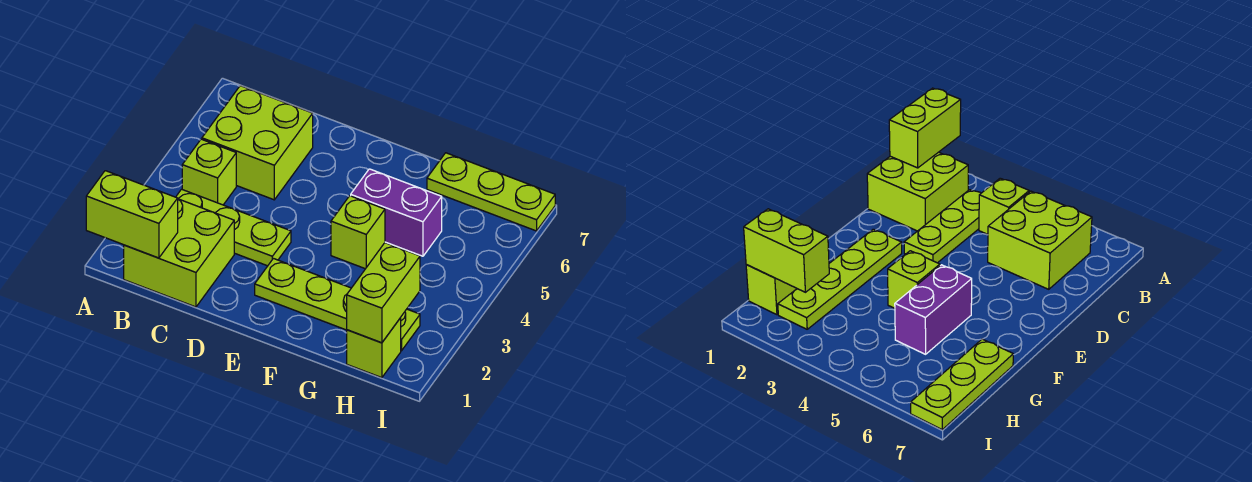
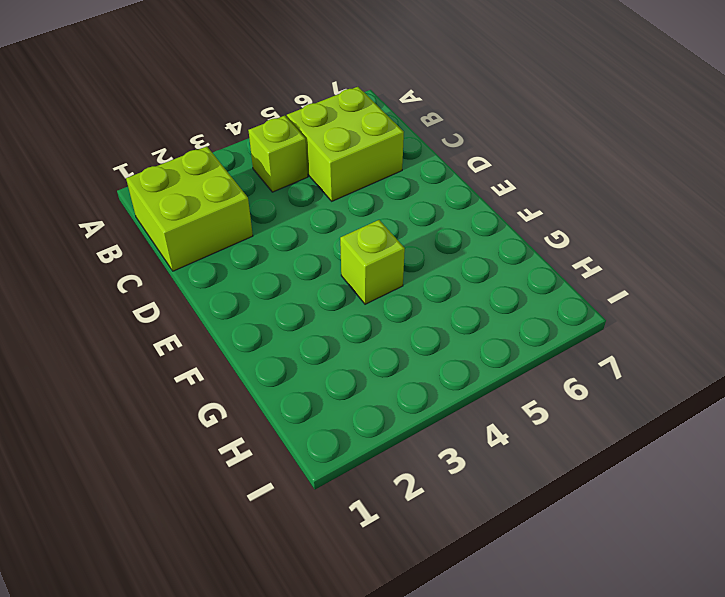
none -> lime plate B3:D3 level 1
none -> lime plate E2:H2 level 1

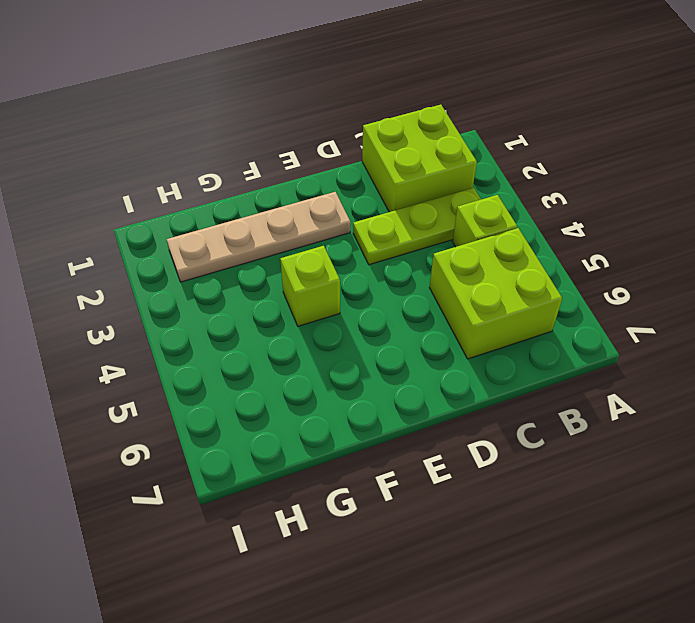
tan plate E2:H2 level 1 -> lime plate E2:H2 level 1
none -> purple brick F5:G5 level 1
none -> lime plate G7:I7 level 1

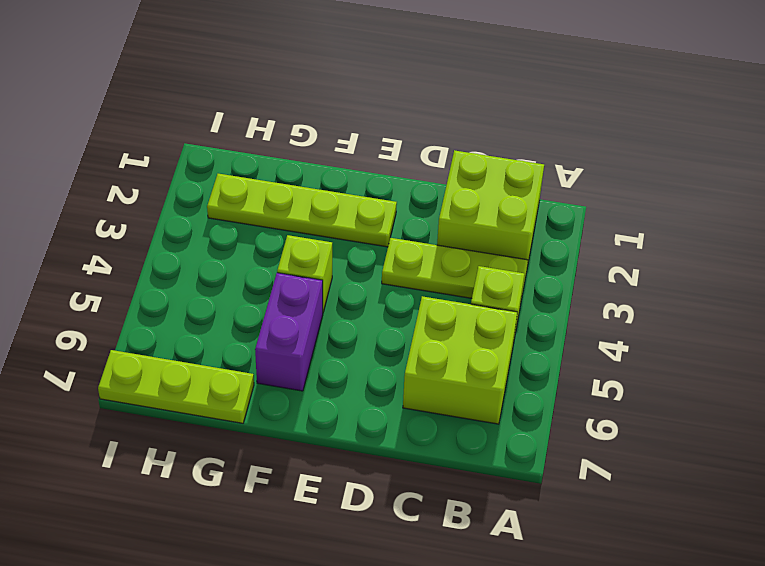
purple brick F5:F6 level 1 -> purple brick F5:G5 level 1
none -> lime brick H1 level 1
none -> lime brick A1:B1 level 2

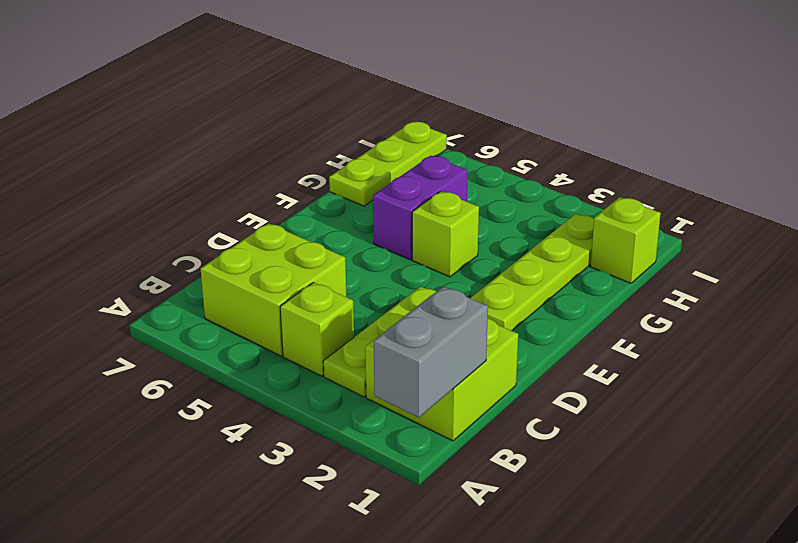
grey brick A1:B1 level 2 -> lime brick A1:B1 level 2
none -> lime brick H1:H2 level 2

